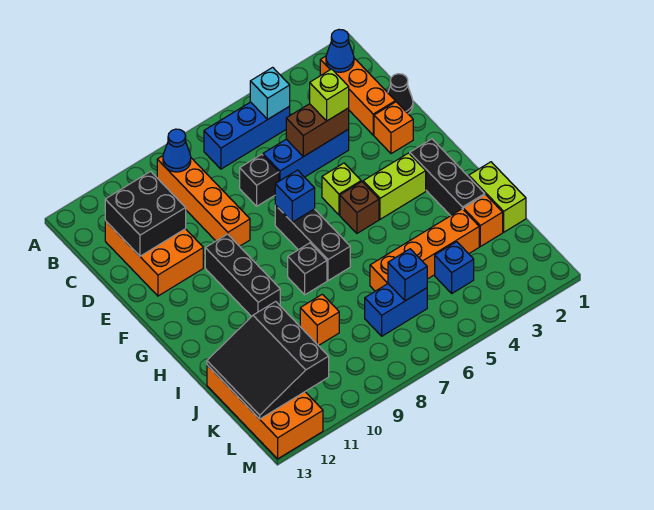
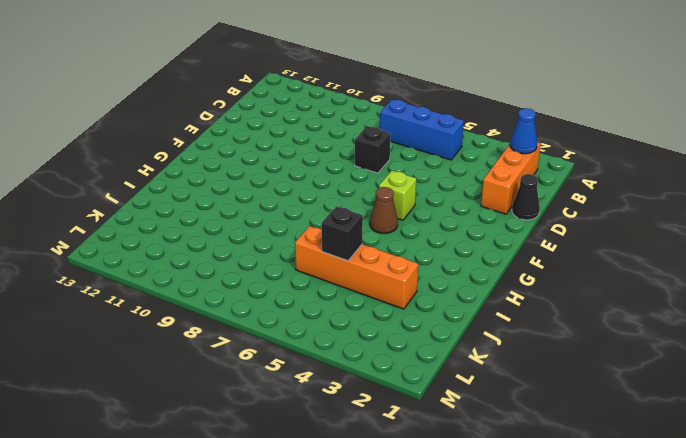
brown cone G5 level 1 -> brown brick G5 level 1
black brick J5 level 2 -> black brick H8 level 1
none -> orange brick B9:E9 level 1
none -> orange brick C11:E12 level 1
none -> blue brick D4:D6 level 1
none -> orange brick E2 level 1

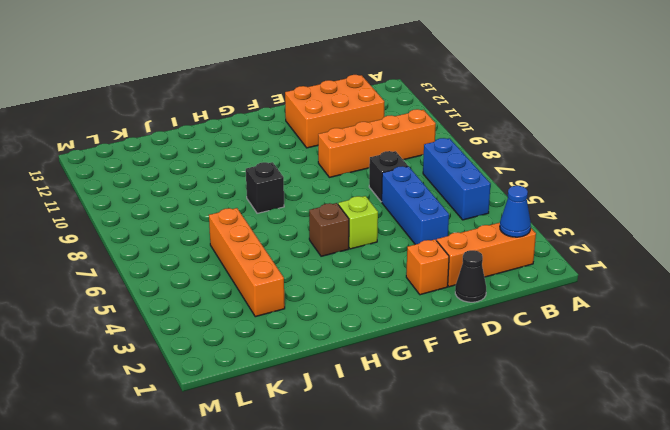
none -> black brick F7:H7 level 1
none -> black brick F10:H10 level 1
none -> black brick G2:I2 level 1
none -> lime brick G3:G4 level 1

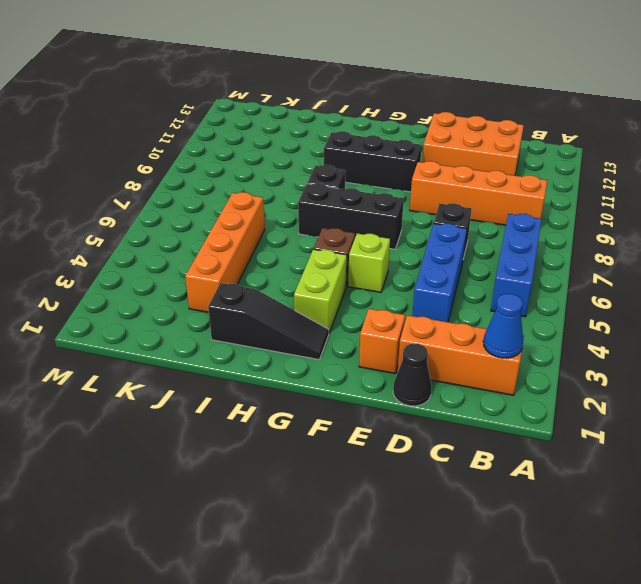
black slope G2:I2 level 1 top I -> black brick G2:I2 level 1
none -> lime brick I1:J1 level 1
none -> orange brick J2 level 1
none -> orange brick J9 level 1
none -> orange brick J12:M13 level 1

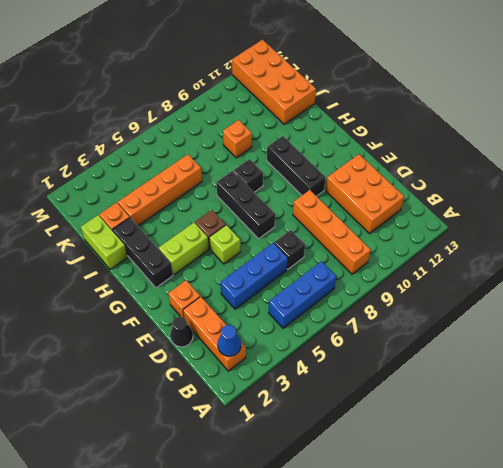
none -> blue brick K4 level 1
none -> blue brick K6:K7 level 1
none -> cyan brick B5 level 2
none -> blue cone B9 level 2

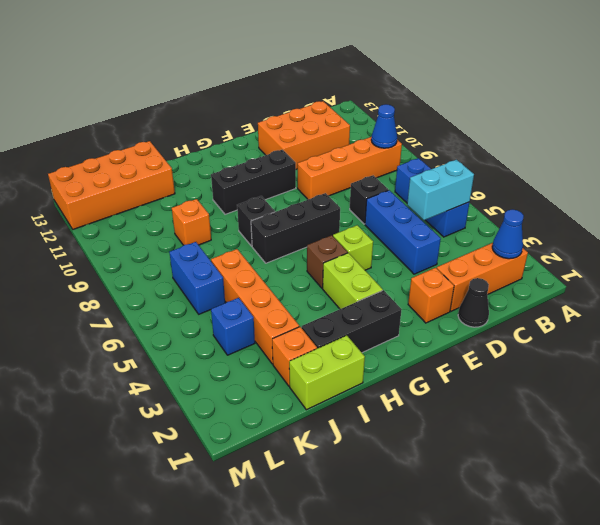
cyan brick B5:C5 level 2 -> cyan brick B5 level 2
none -> black brick C11:D12 level 2
none -> brown brick D4:D5 level 2
none -> blue brick F7 level 2
none -> black slope J11:L13 level 2 top 11

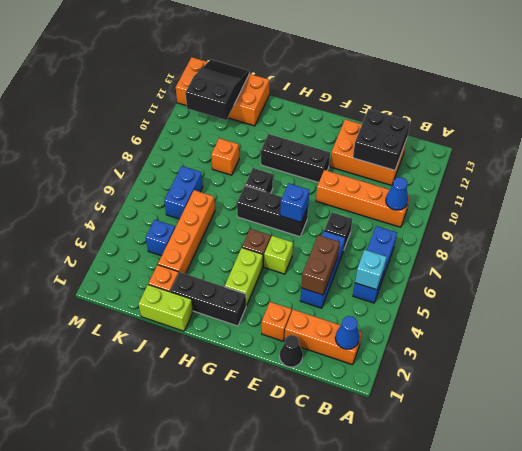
black slope K11:L13 level 2 top 11 -> black slope J11:L13 level 2 top 11
none -> blue brick K6 level 2
none -> lime brick D4 level 3

